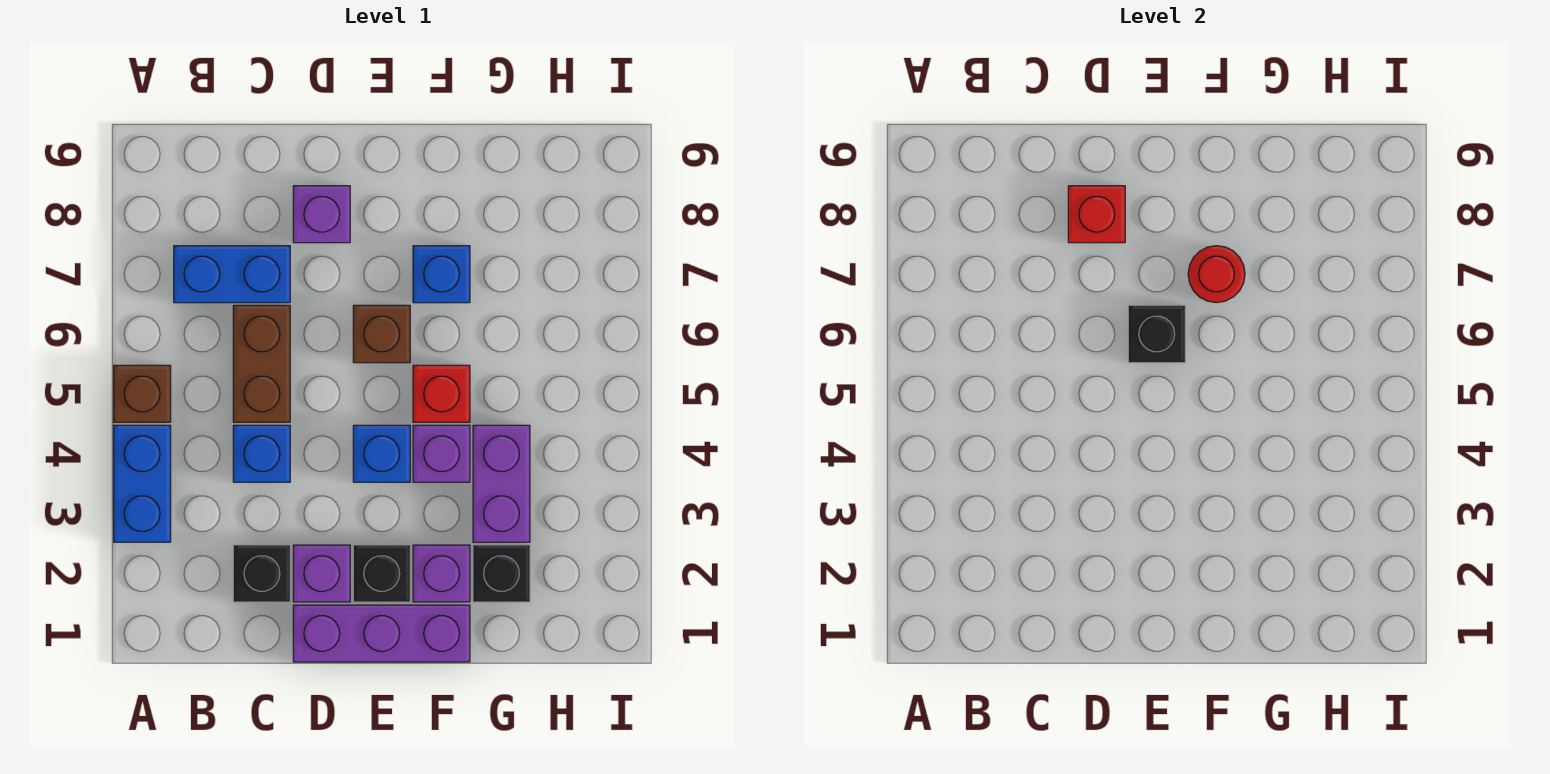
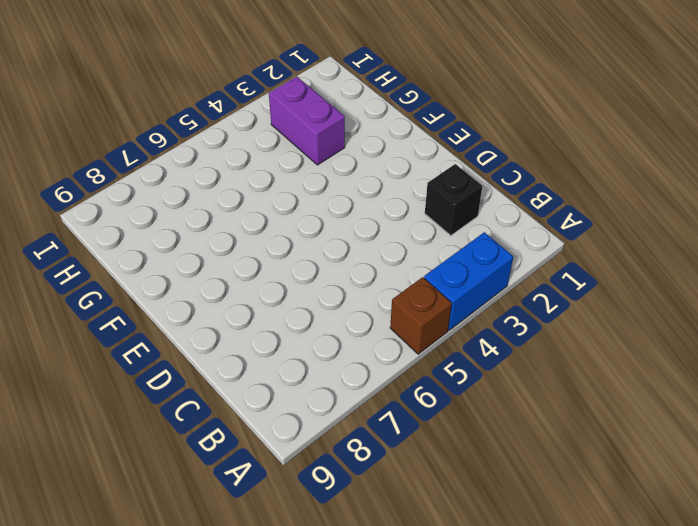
purple brick G3:H3 level 1 -> purple brick G3:G4 level 1
none -> blue brick B7:C7 level 1
none -> blue brick C4 level 1
none -> brown brick C5:C6 level 1

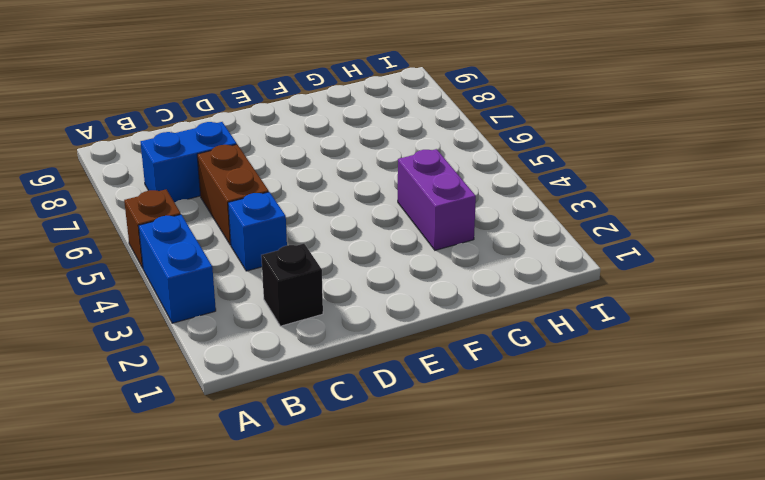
none -> purple brick D1:F1 level 1
none -> purple brick D2 level 1
none -> purple brick D8 level 1

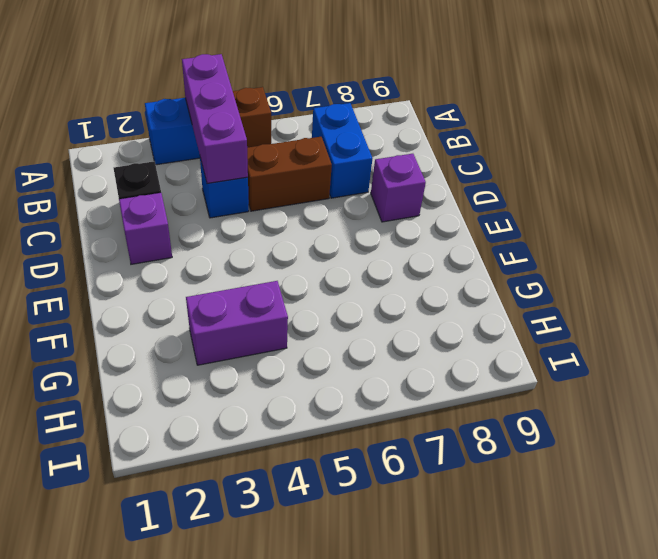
purple brick A4:C4 level 2 -> purple brick D1:F1 level 1
none -> black brick E2 level 1
none -> blue brick E4 level 1
none -> brown brick E6 level 1

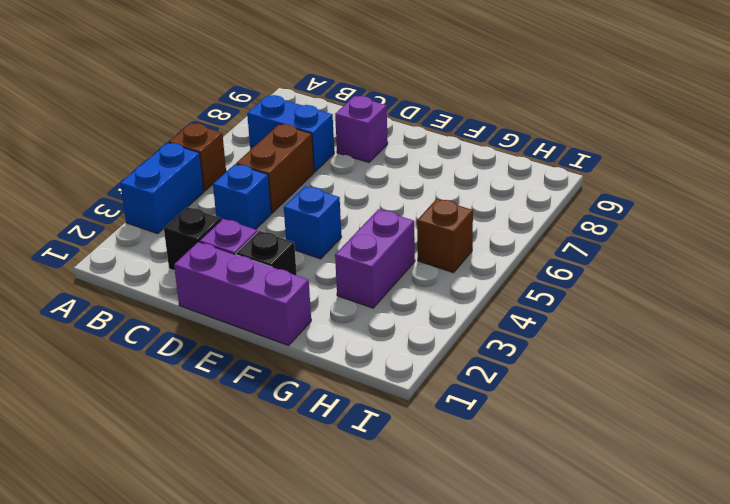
brown brick H5 level 1 -> brown brick E6 level 1
none -> purple brick F2 level 1
none -> purple brick F4 level 1
none -> red brick F5 level 1

